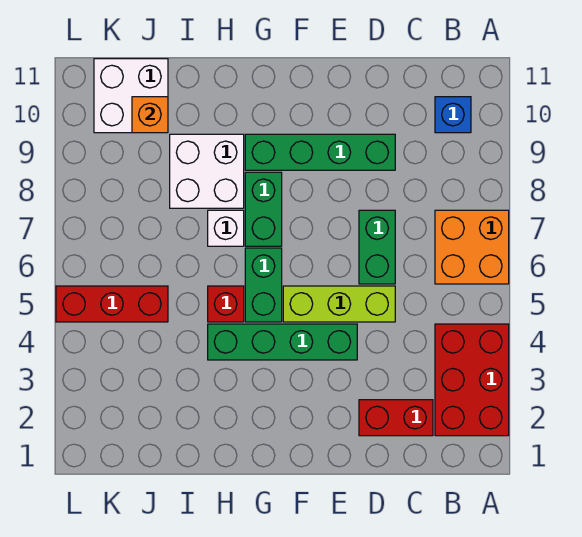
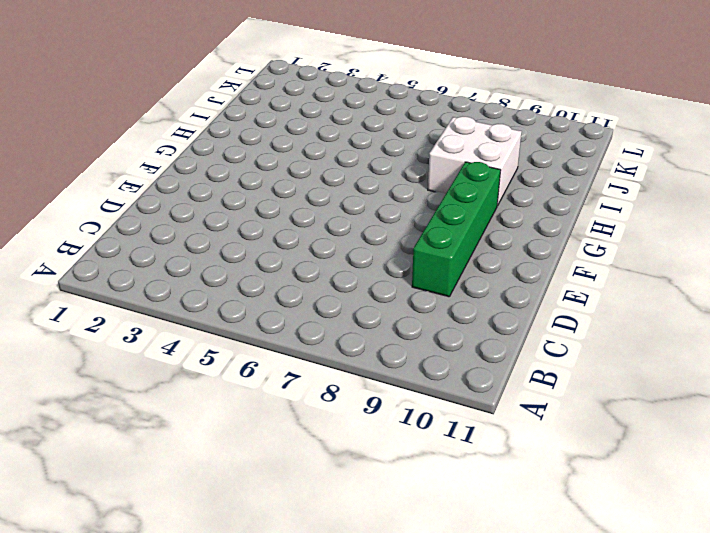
none -> red brick A2:B4 level 1
none -> orange brick A6:B7 level 1
none -> blue brick B10 level 1

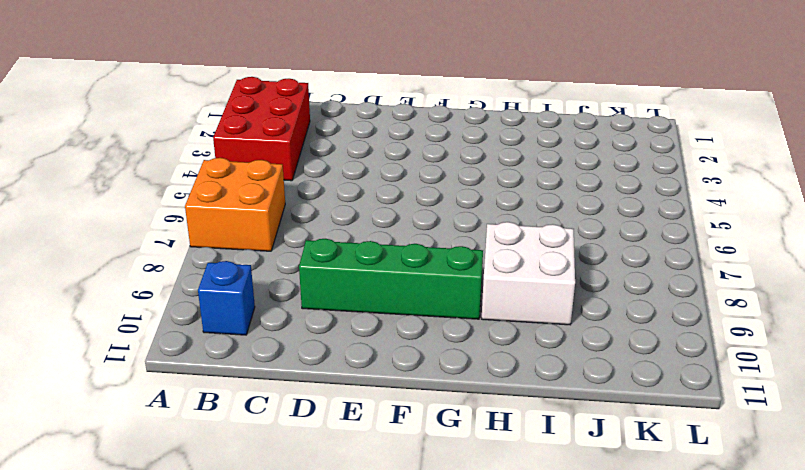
none -> red brick C2:D2 level 1
none -> lime brick D5:F5 level 1
none -> green brick D6:D7 level 1

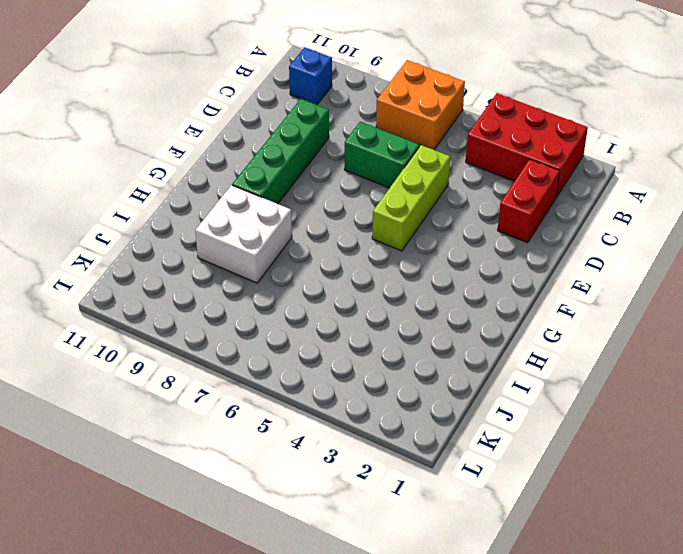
none -> green brick E4:H4 level 1
none -> green brick G5:G6 level 1
none -> green brick G7:G8 level 1

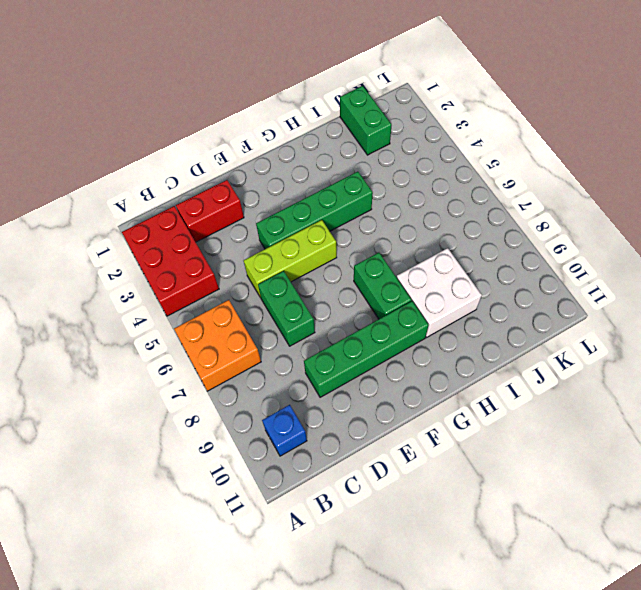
green brick J1:J2 level 1 -> green brick G5:G6 level 1
none -> red brick H5 level 1
none -> white brick H7 level 1
none -> red brick J5:L5 level 1

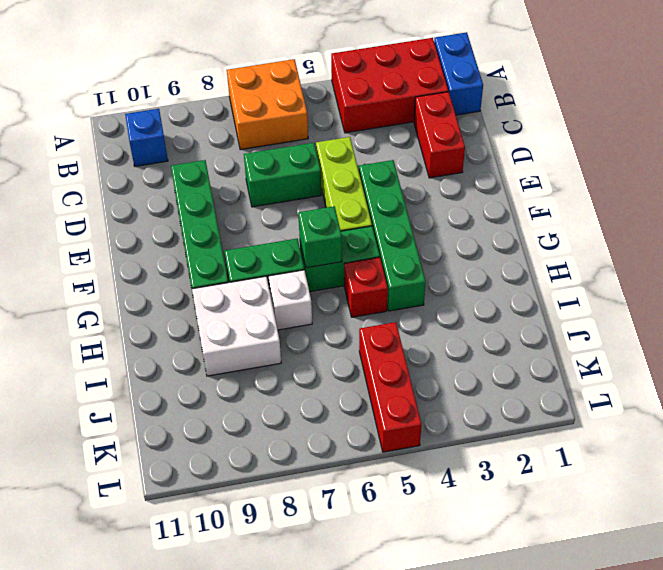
blue brick A1:B1 level 1 -> none
green brick G6 level 2 -> none
none -> white brick J10:K11 level 1
none -> orange brick J10 level 2

